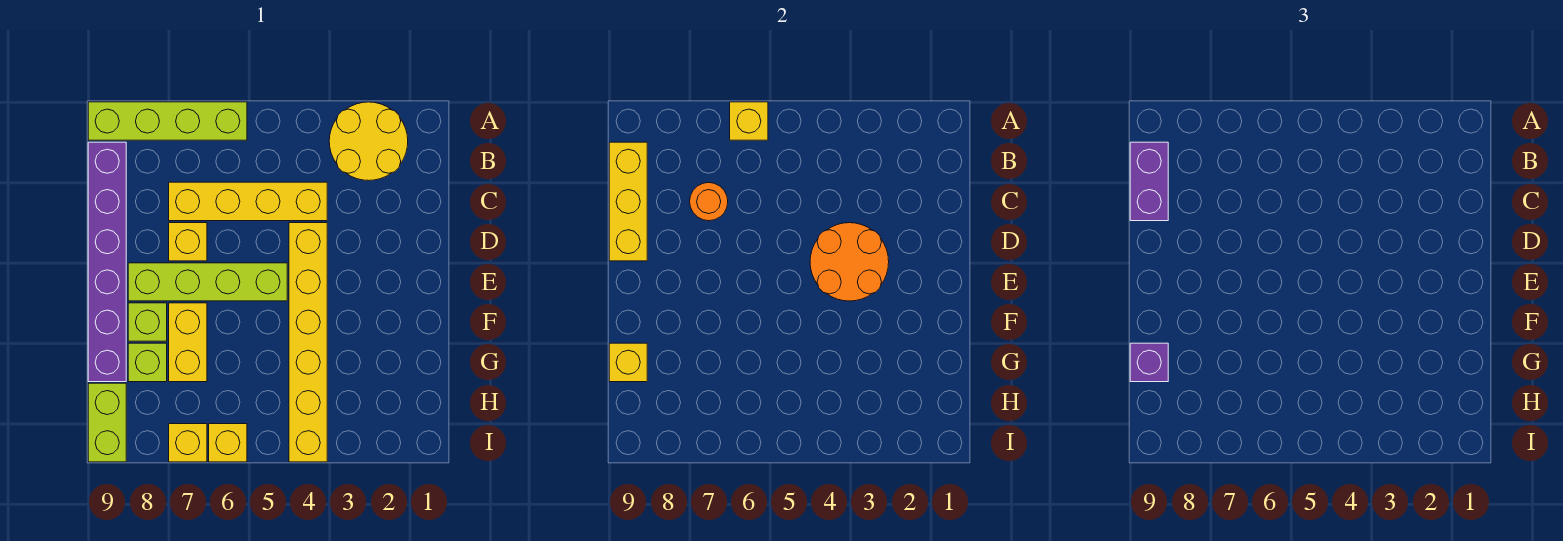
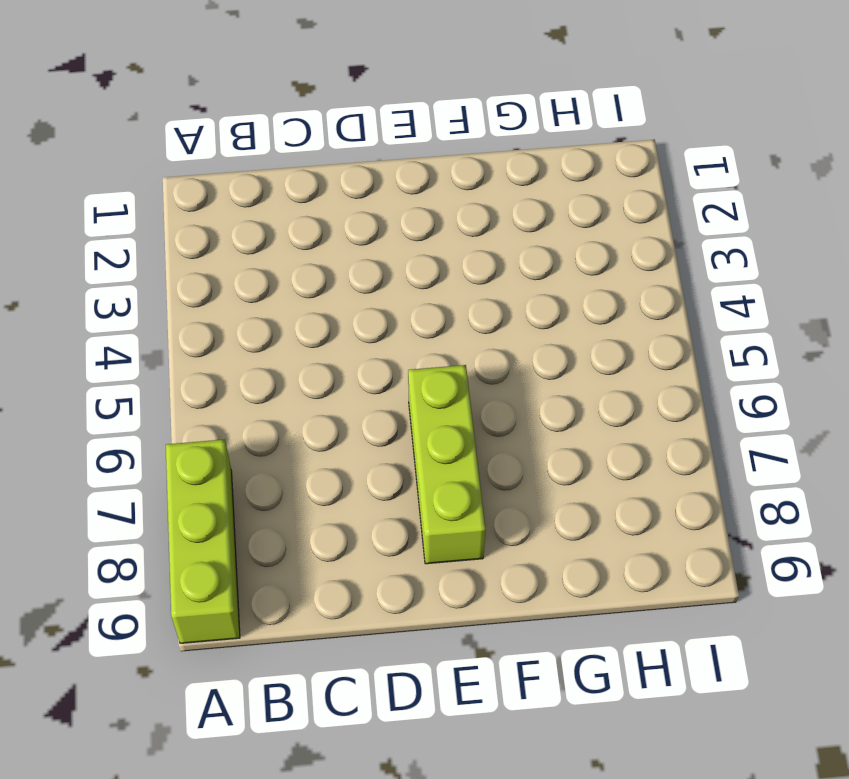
lime brick A7:A9 level 1 -> lime brick A6:A9 level 1
lime brick E6:E8 level 1 -> lime brick E5:E8 level 1
none -> yellow round brick A2:B3 level 1
none -> purple brick B9:G9 level 1
none -> yellow brick C4:C7 level 1

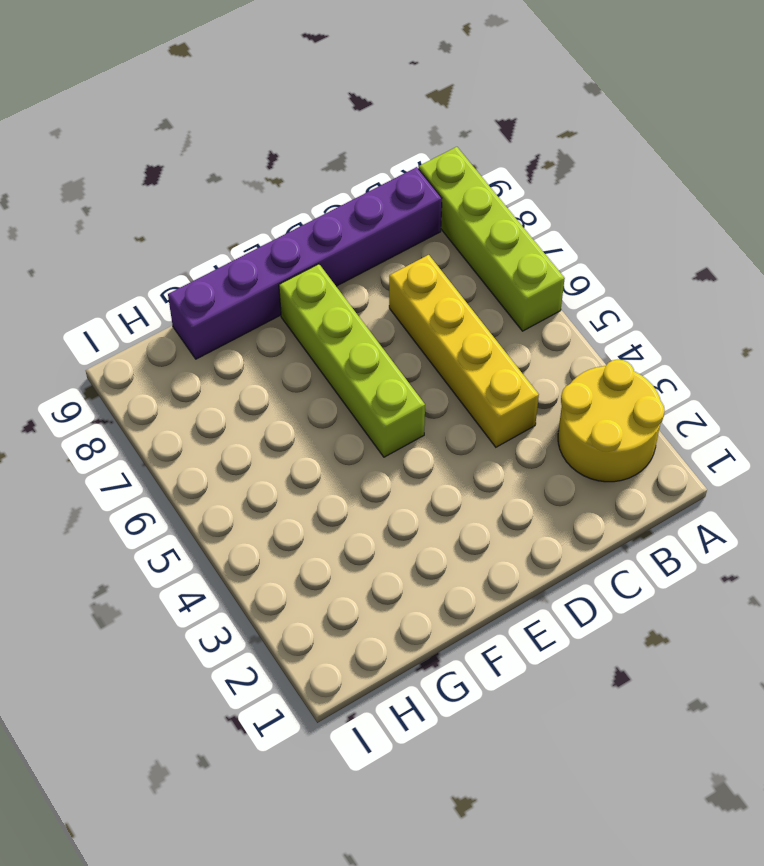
none -> yellow brick D4:I4 level 1
none -> yellow brick D7 level 1
none -> yellow brick F7:G7 level 1

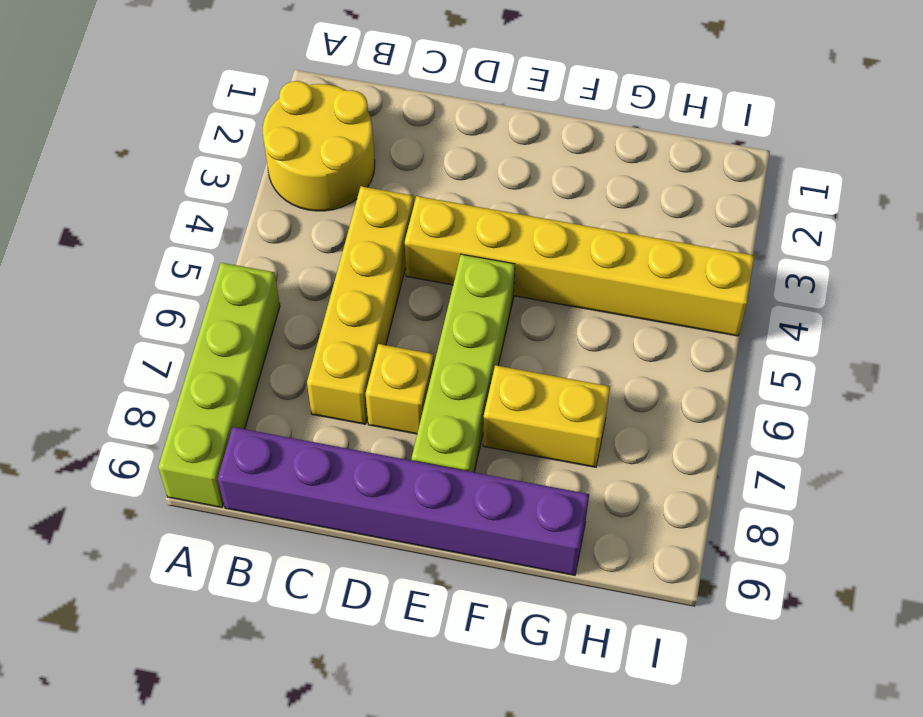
none -> lime brick F8 level 1
none -> lime brick G8 level 1
none -> lime brick H9:I9 level 1

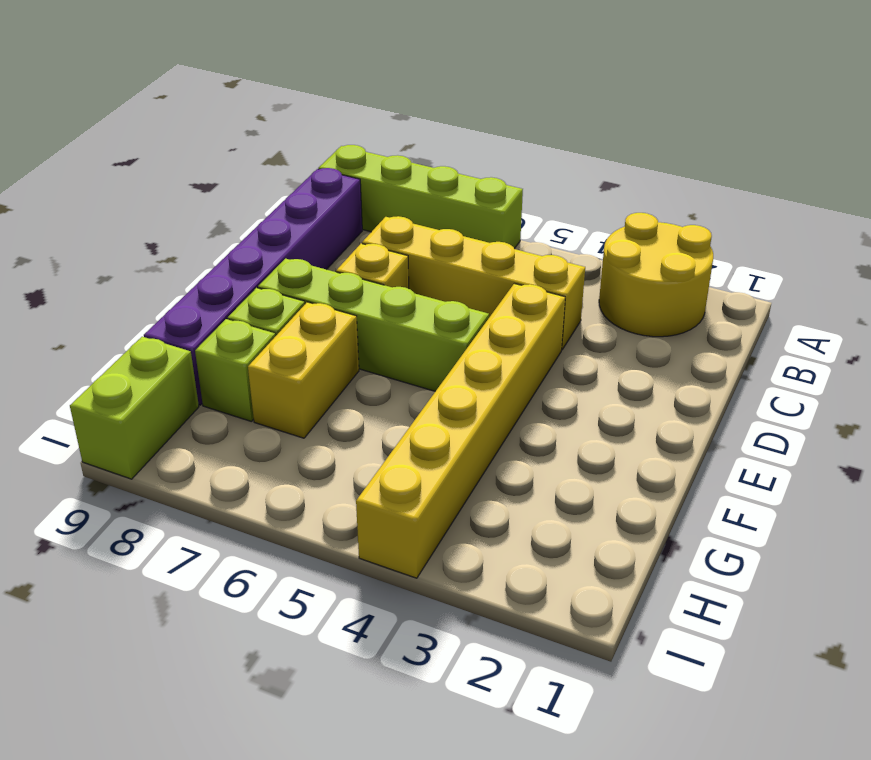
none -> yellow brick I6 level 1
none -> yellow brick I7 level 1
none -> yellow brick A6 level 2

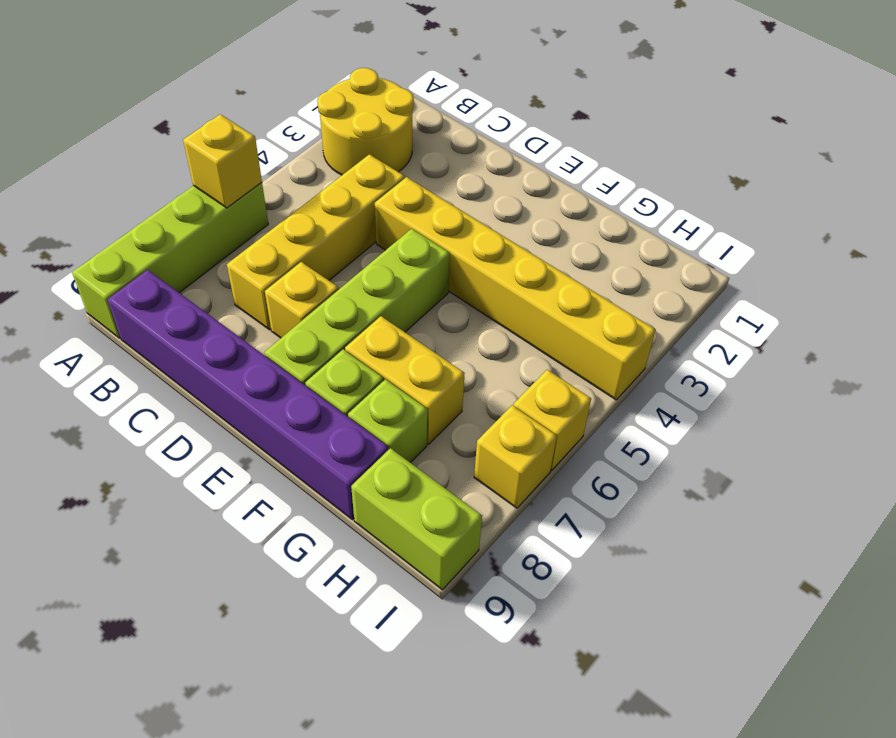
none -> yellow brick B9:D9 level 2
none -> orange round brick C7 level 2
none -> orange round brick D3:E4 level 2

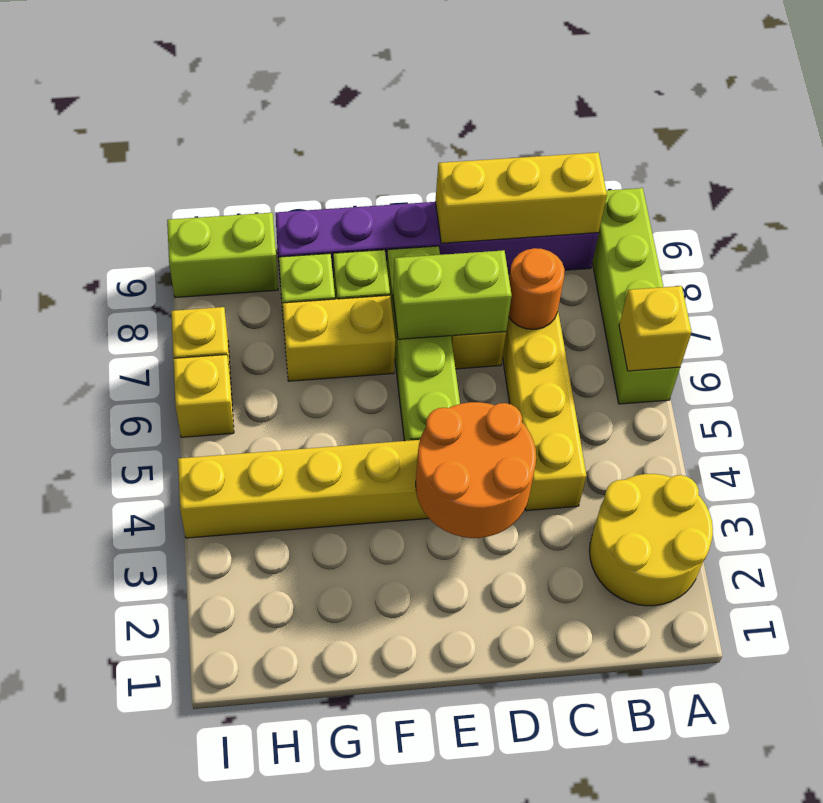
lime brick D7:E7 level 2 -> none
none -> yellow brick G9 level 2
none -> purple brick B9:C9 level 3
none -> purple brick G9 level 3

